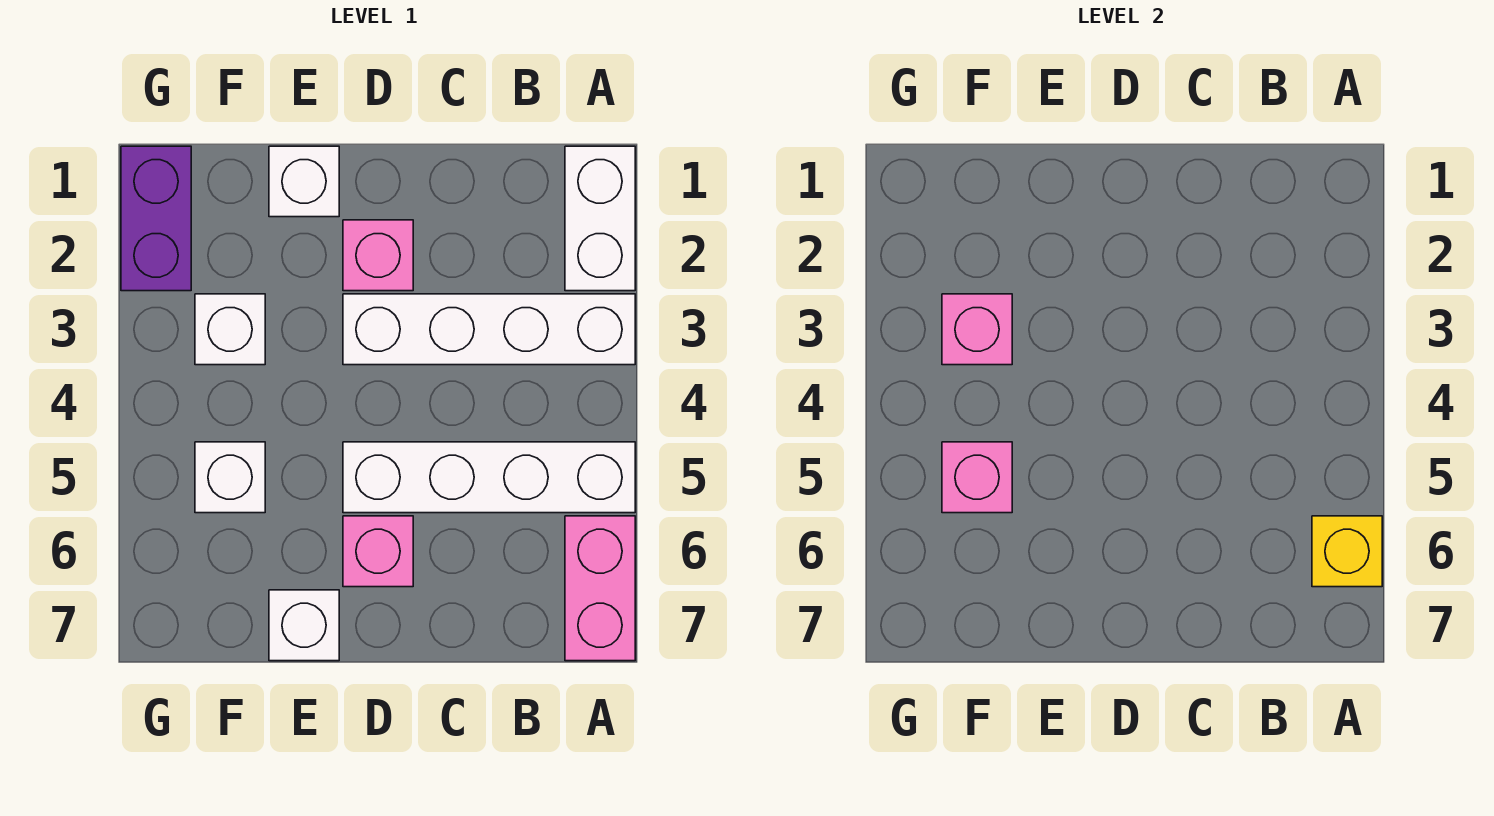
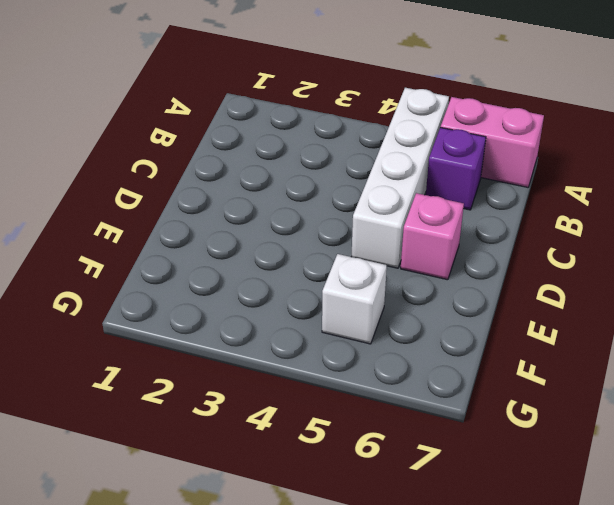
purple brick B6 level 1 -> none
none -> white brick A1:A2 level 1
none -> white brick A3:D3 level 1
none -> pink brick D2 level 1

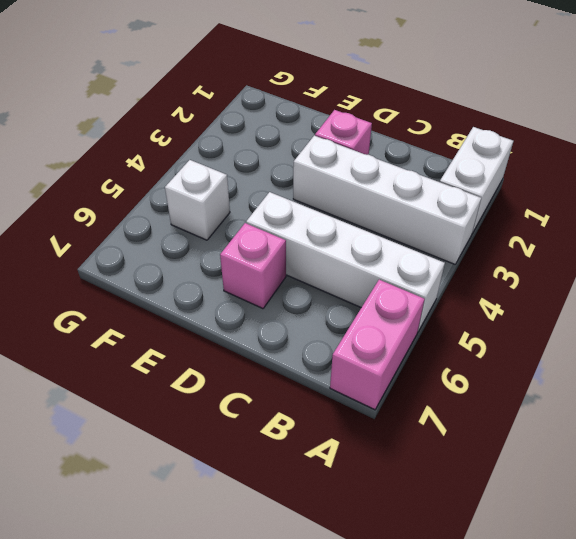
none -> white brick E1 level 1
none -> white brick E7 level 1
none -> white brick F3 level 1

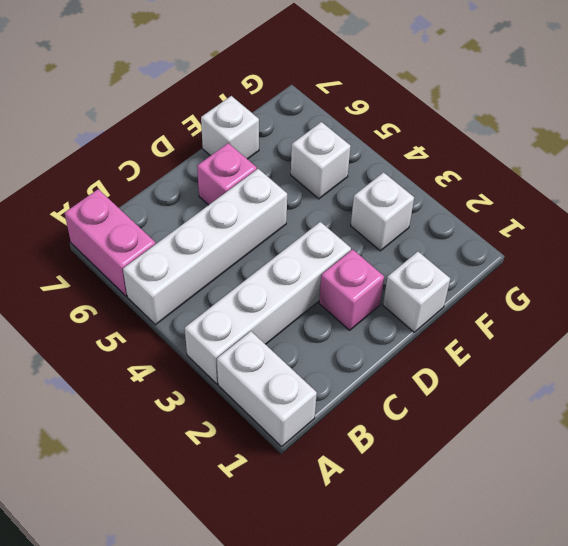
none -> purple brick G1:G2 level 1
none -> yellow brick A6 level 2
none -> pink brick F3 level 2

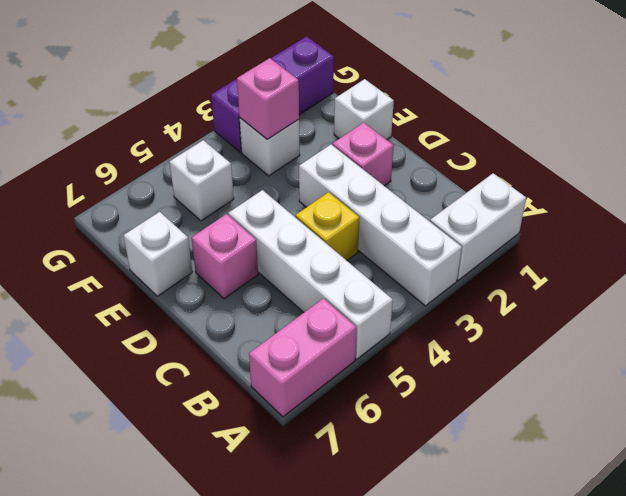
yellow brick C4 level 1 -> yellow brick A6 level 2
purple brick G1:G3 level 1 -> purple brick G1:G2 level 1
none -> pink brick F5 level 2

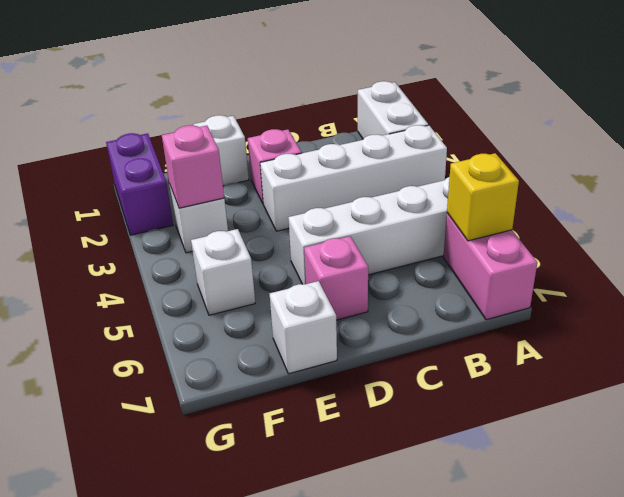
none -> pink brick F5 level 2

